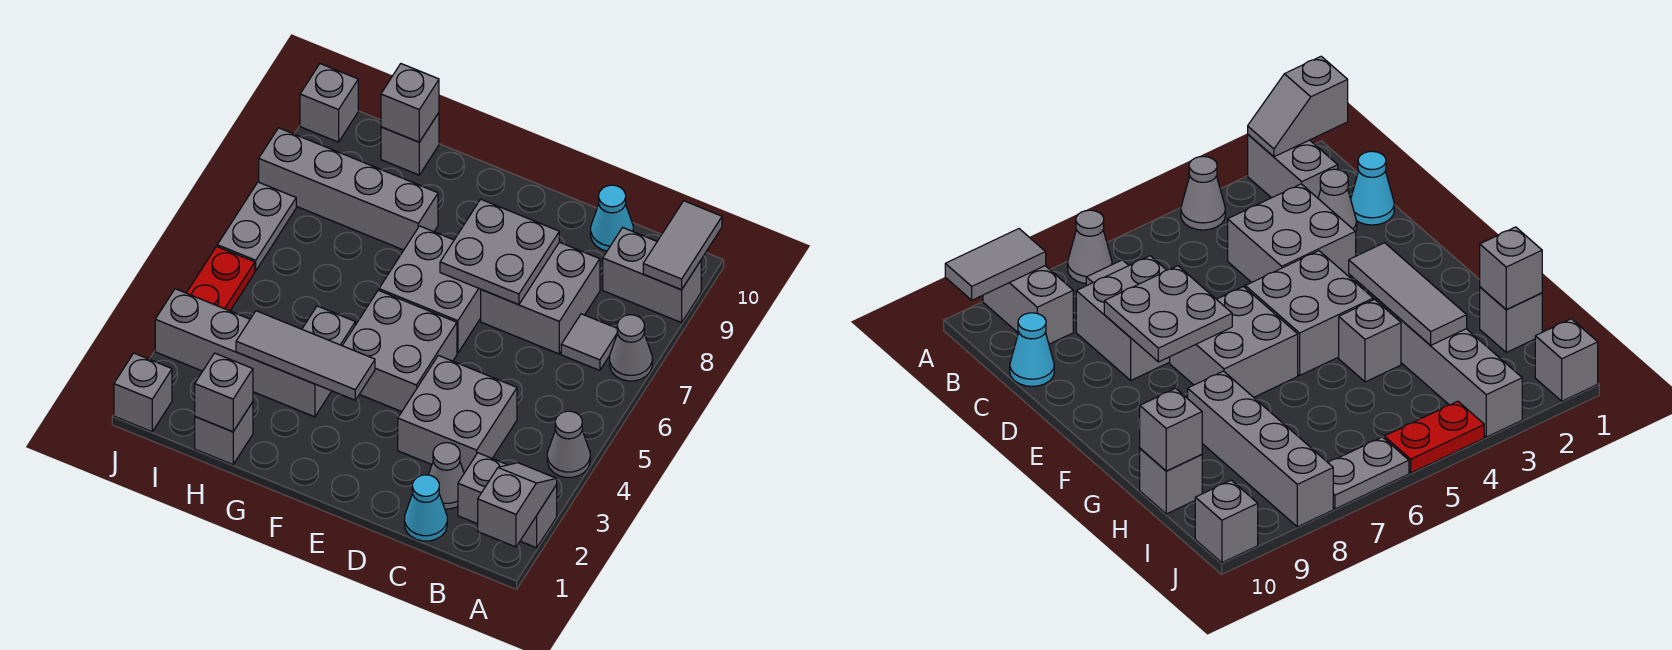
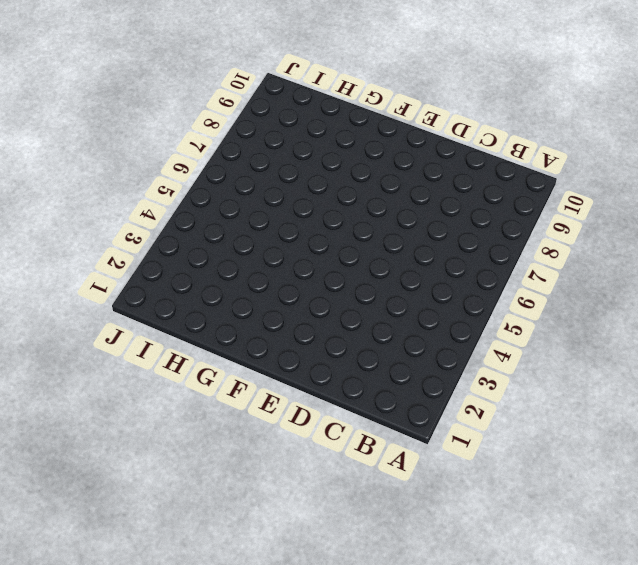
none -> grey brick A2:B2 level 1
none -> grey cone A4 level 1
none -> grey cone A7 level 1

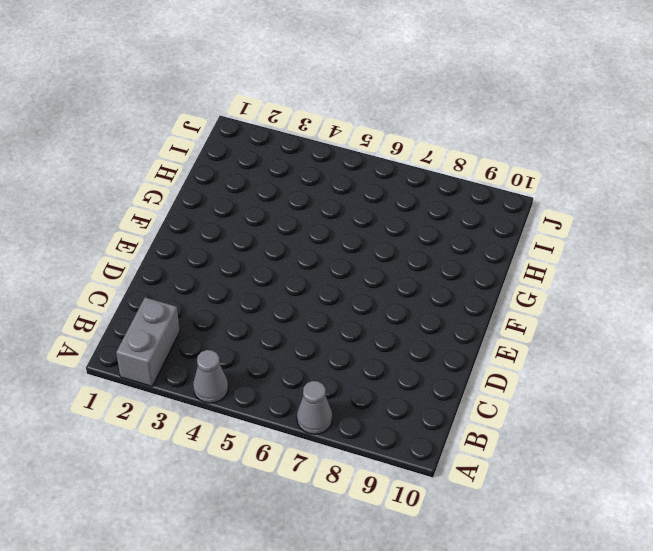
none -> grey brick A9:B9 level 1
none -> grey tile B7 level 1
none -> cyan cone C1 level 1

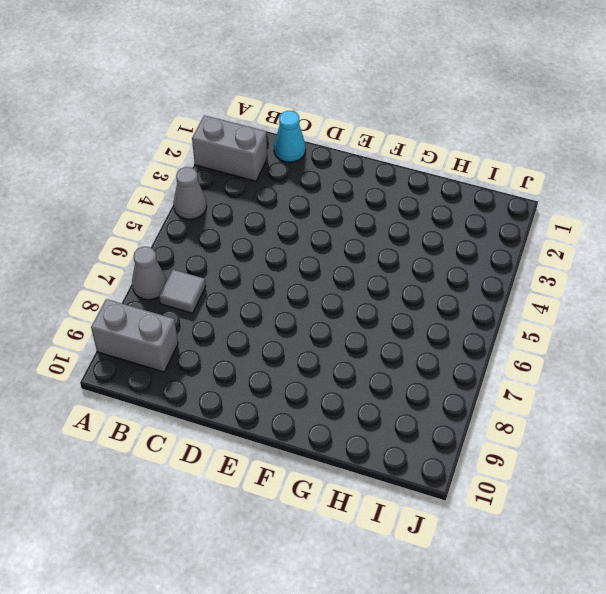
none -> grey cone C2 level 1
none -> grey brick C3:D4 level 1
none -> grey brick C7:D8 level 1

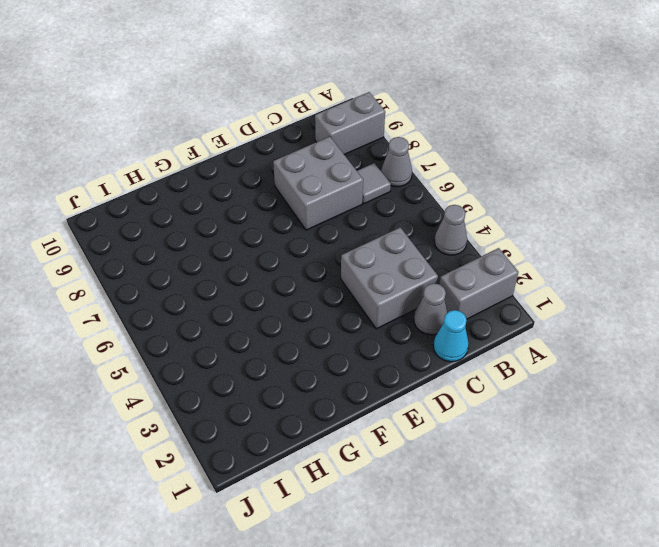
none -> cyan cone C10 level 1
none -> grey brick E4:F5 level 1
none -> grey brick E6:F7 level 1

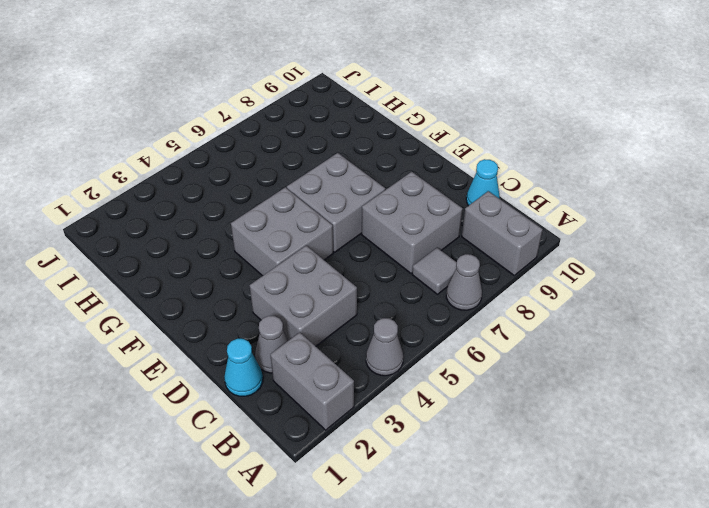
none -> grey brick G3:J3 level 1
none -> grey brick G4 level 1
none -> grey brick G8:J8 level 1

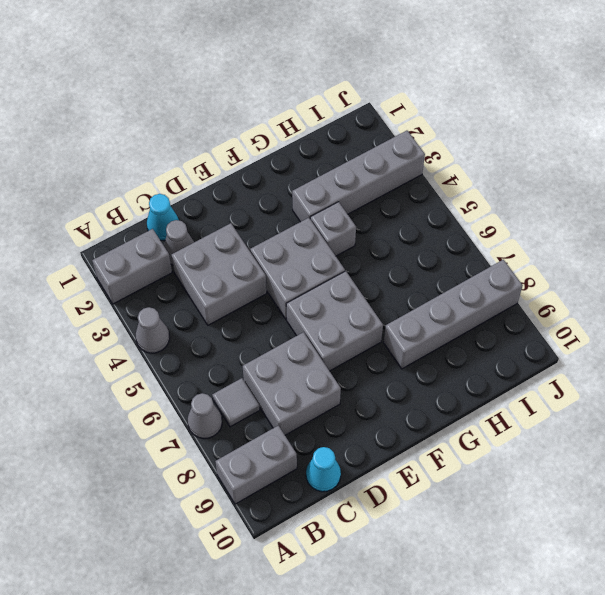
none -> grey brick H1 level 1
none -> grey brick H10 level 1
none -> grey brick J1 level 1

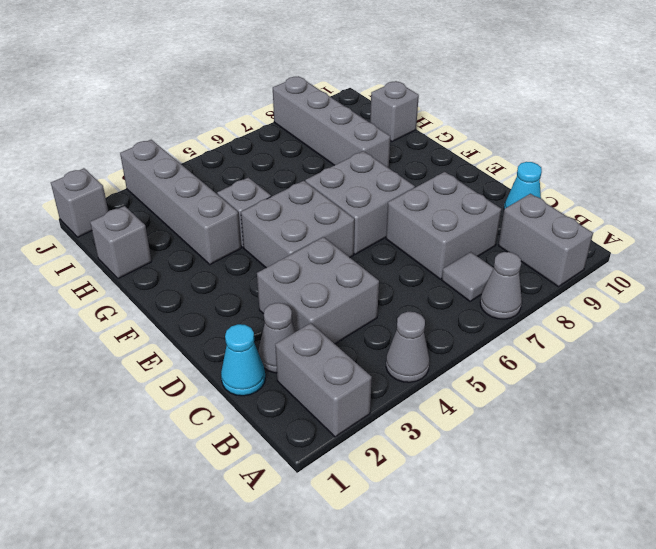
none -> red plate J4:J5 level 1
none -> grey plate J6:J7 level 1
none -> grey brick J10 level 1

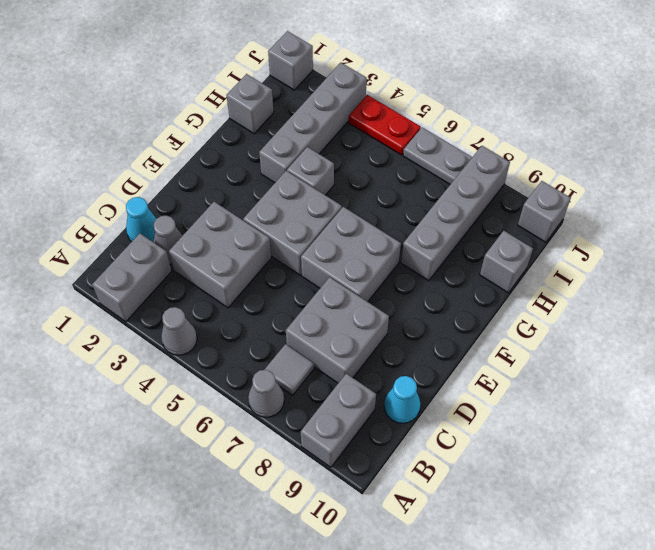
none -> grey slope A1:A2 level 2 top 1
none -> grey tile A9:A10 level 2
none -> grey plate D7:E8 level 2

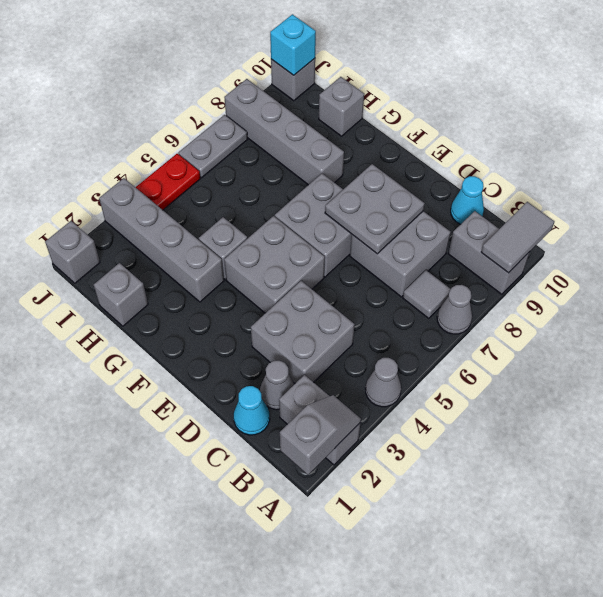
cyan brick J10 level 2 -> none
none -> grey tile F3:H3 level 2
none -> grey brick H1 level 2
none -> grey brick H10 level 2

